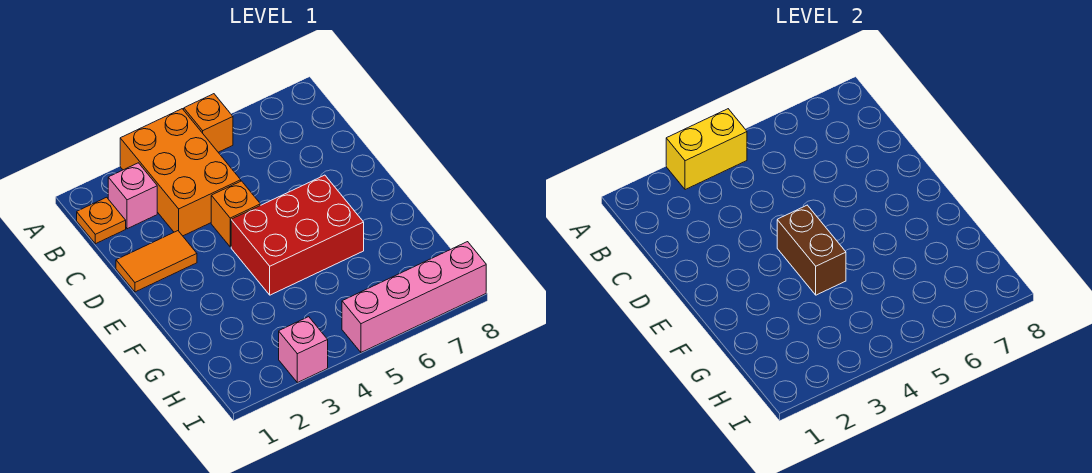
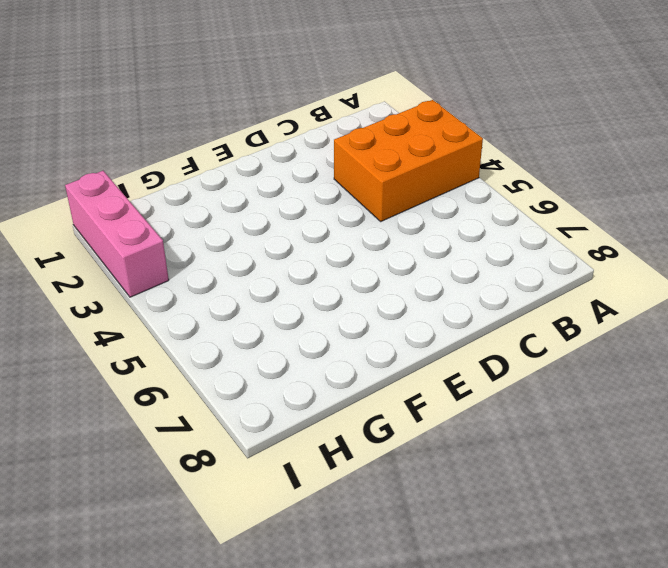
pink brick I1:I3 level 1 -> pink brick I3 level 1
none -> orange brick A5 level 1
none -> orange plate B1 level 1

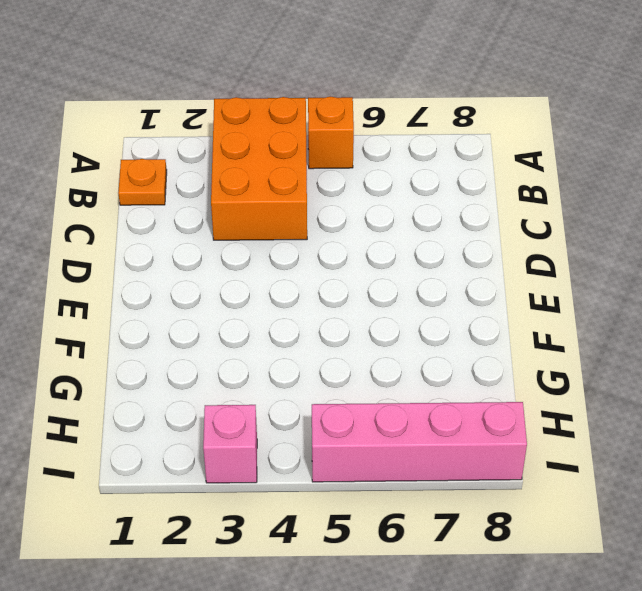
none -> pink brick B2 level 1
none -> orange tile D1:D2 level 1

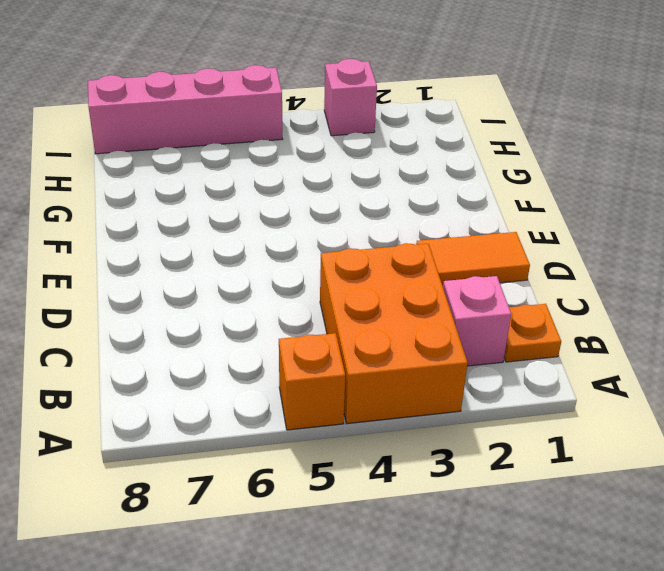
none -> orange brick D4 level 1
none -> red brick E4:F6 level 1

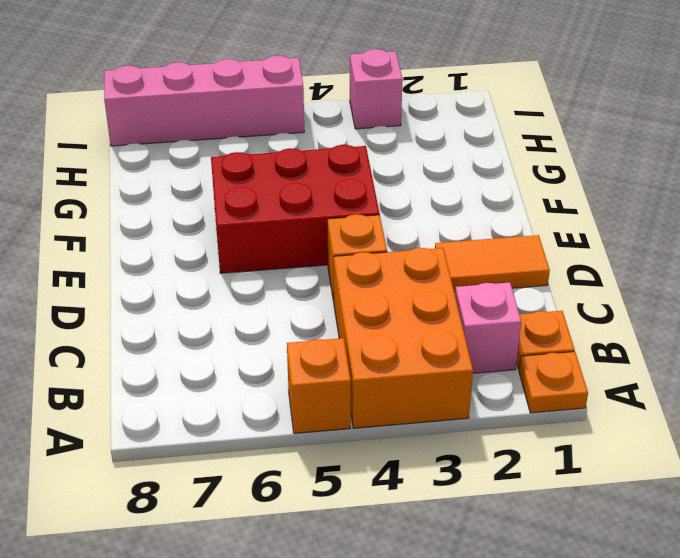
orange plate A1 level 1 -> none
none -> yellow brick A3:A4 level 2
none -> brown brick E4:F4 level 2

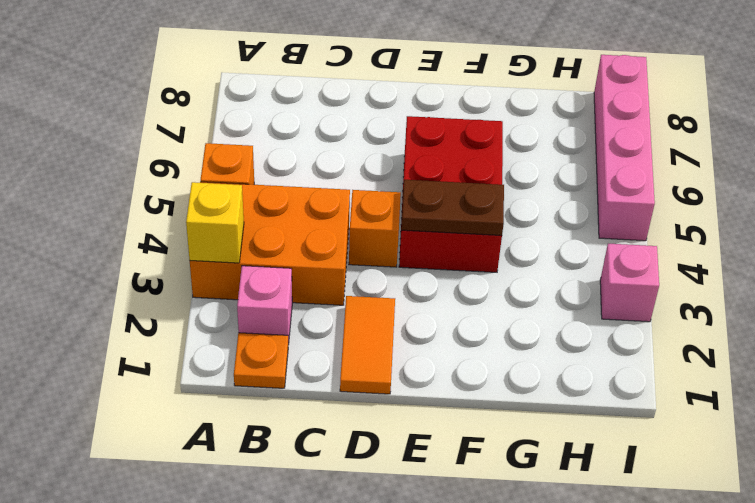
yellow brick A3 level 2 -> yellow brick A3:A4 level 2
brown plate E4:F4 level 2 -> brown brick E4:F4 level 2

